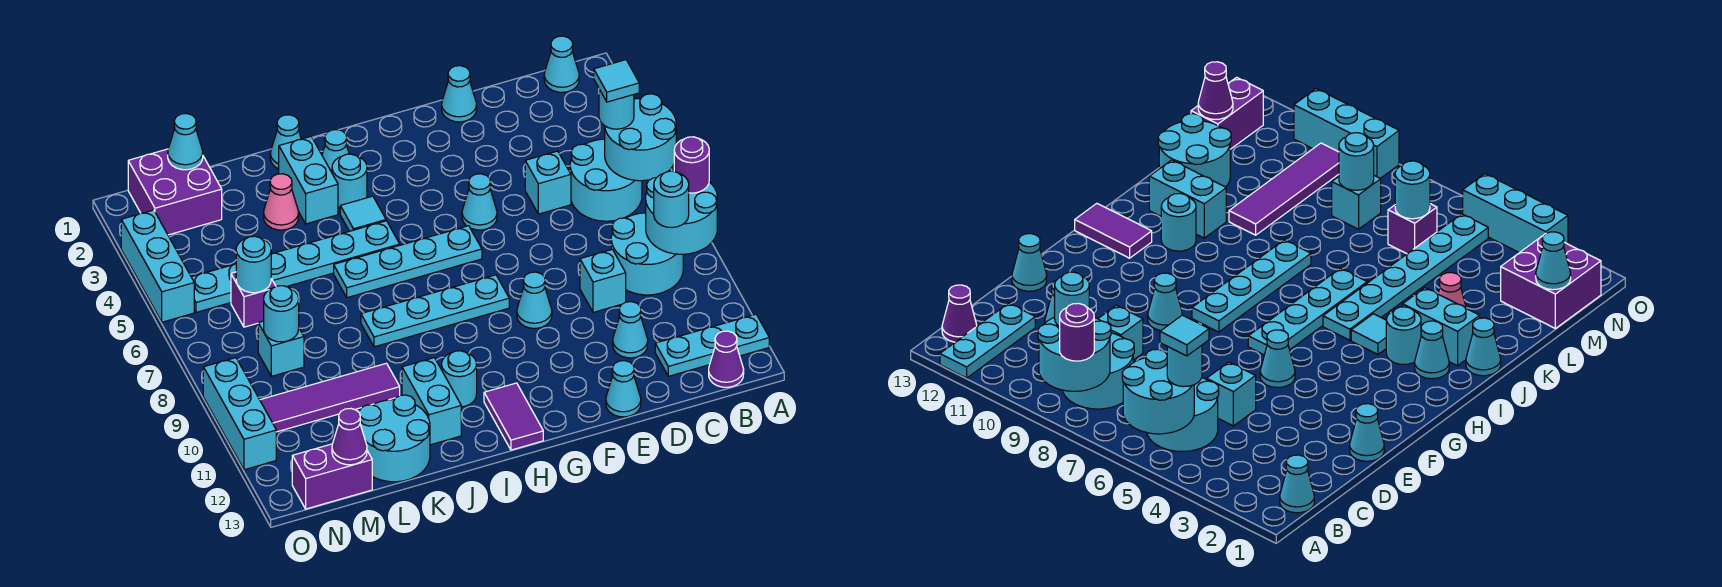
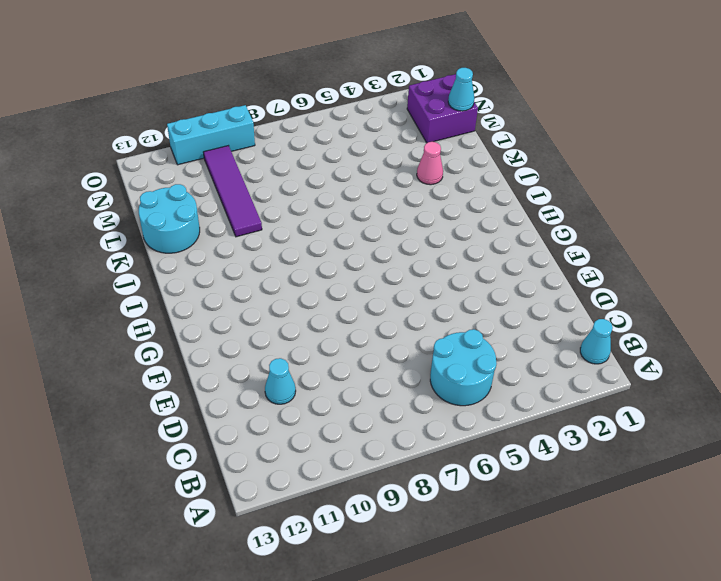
none -> cyan plate A12:C12 level 1
none -> cyan round brick B8:C9 level 1
none -> purple cone B13 level 1
none -> cyan brick D5 level 1

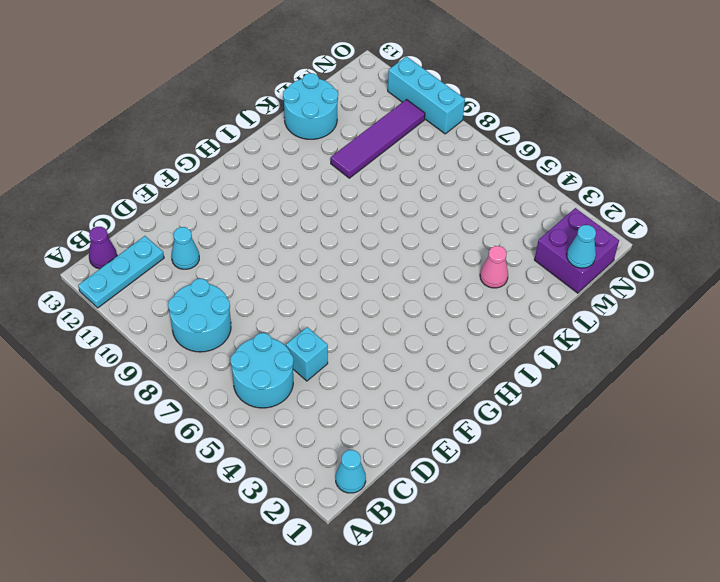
none -> cyan brick D9 level 1
none -> cyan cone E1 level 1
none -> cyan cone E13 level 1
none -> cyan cone F5 level 1

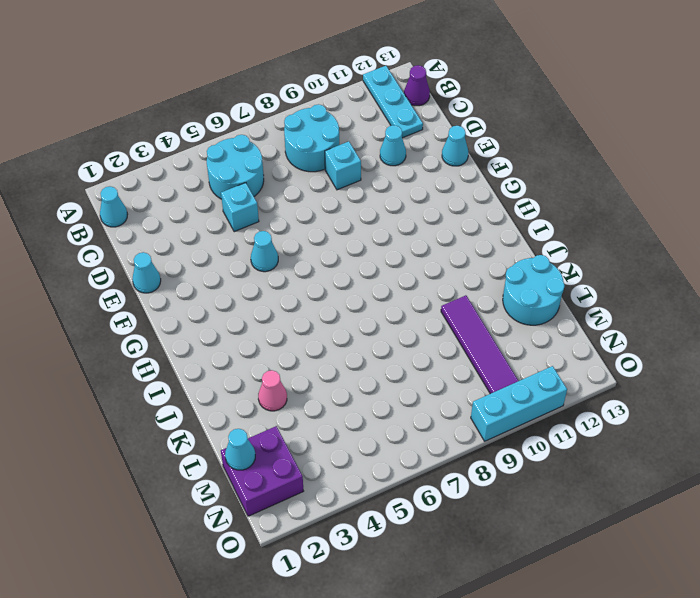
none -> cyan cone F9 level 1
none -> cyan plate G6:J6 level 1
none -> cyan plate G8:J8 level 1
none -> purple tile H12:H13 level 1

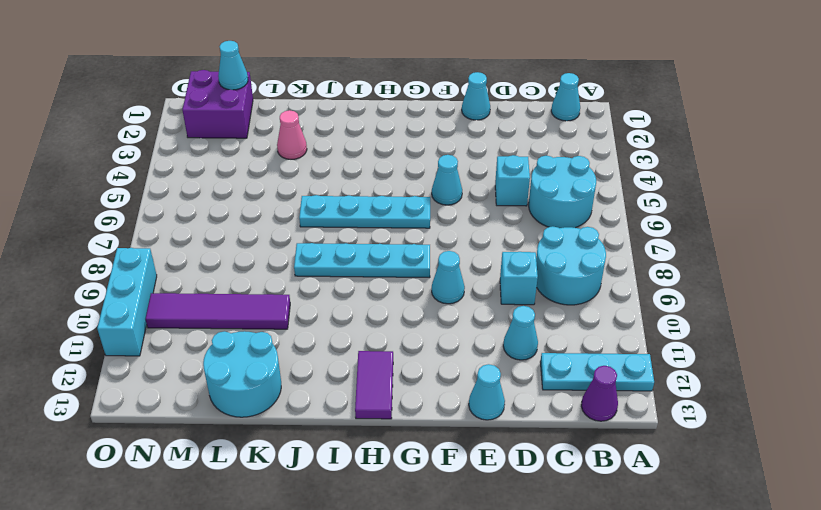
none -> cyan cone I2 level 1
none -> cyan round brick I3 level 1
none -> cyan tile I4 level 1
none -> cyan plate I5:N5 level 1

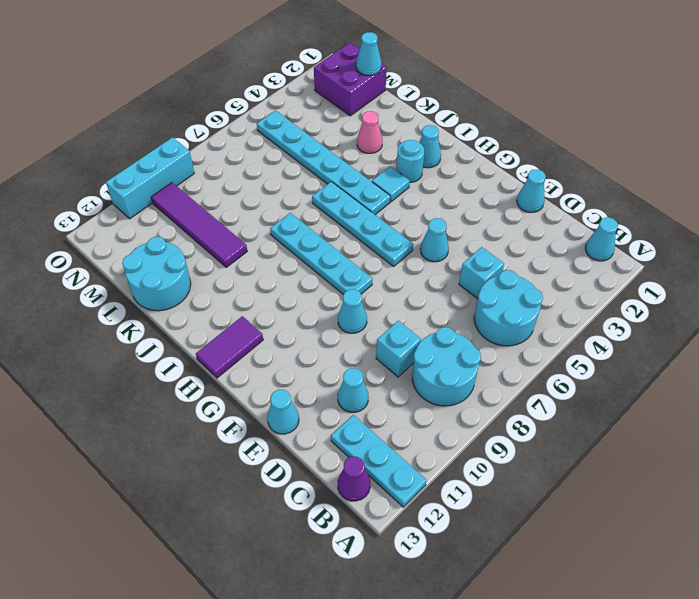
none -> cyan round brick I11 level 1
none -> cyan cone J1 level 1
none -> cyan brick J2:J3 level 1
none -> cyan brick J11:J12 level 1

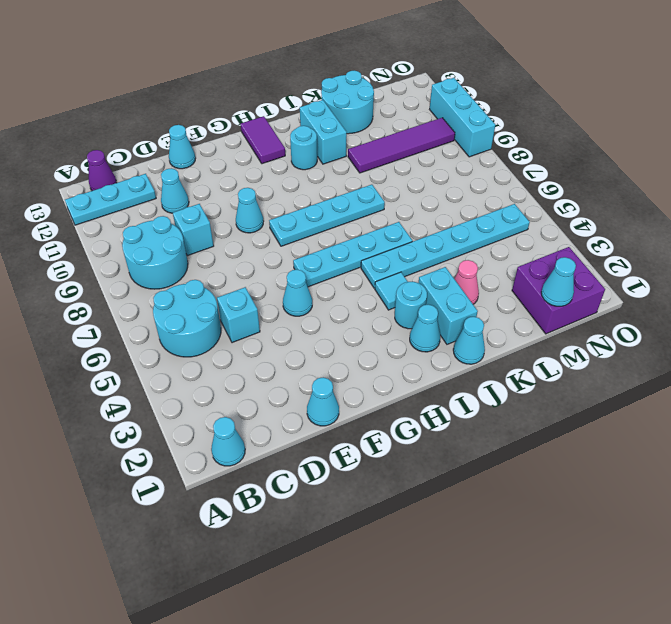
none -> purple brick M6 level 1
none -> cyan brick M8 level 1
none -> purple brick M13:N13 level 1
none -> cyan brick O3:O5 level 1

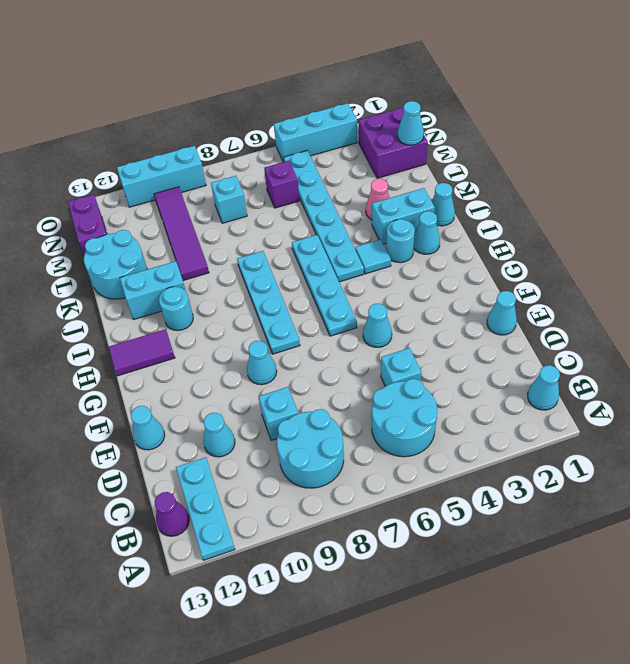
none -> cyan round brick A5:B6 level 2
none -> cyan round brick A8:B9 level 2
none -> cyan round brick M6 level 2
none -> cyan round brick M8 level 2

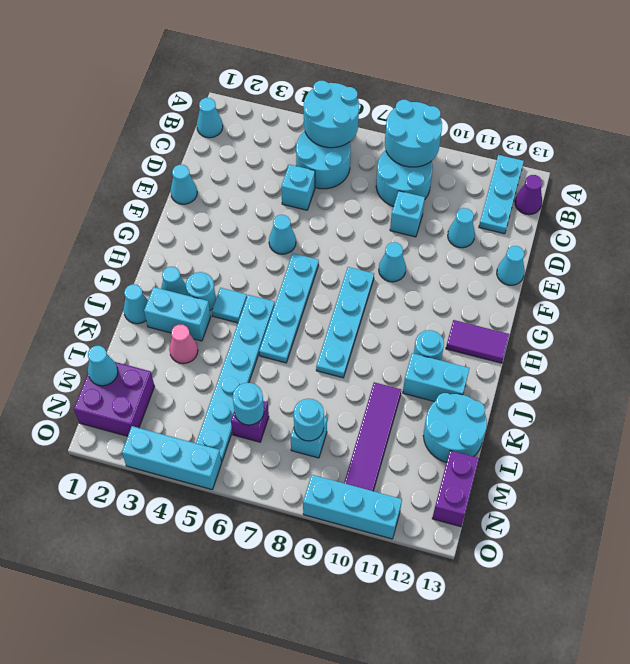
none -> purple cone M13 level 2
none -> purple round brick A8 level 3
none -> cyan round brick B5 level 3
none -> cyan round brick B9 level 3

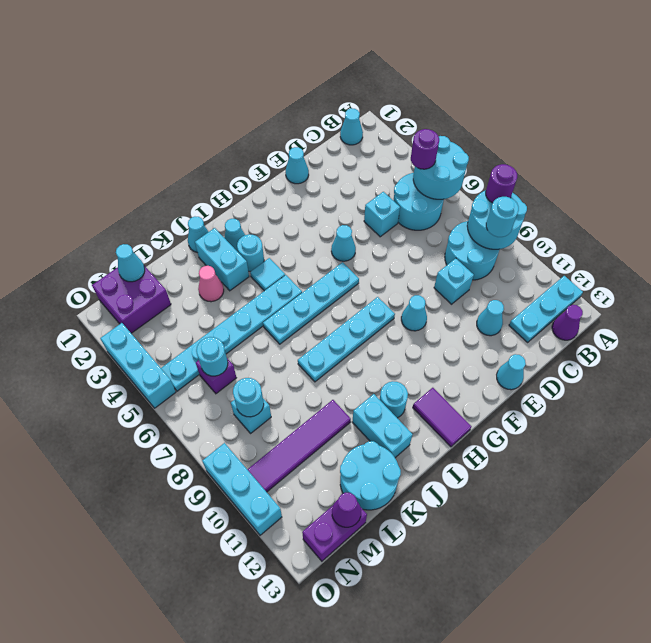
purple round brick B5 level 3 -> cyan round brick B5 level 3
none -> cyan tile B5 level 4

